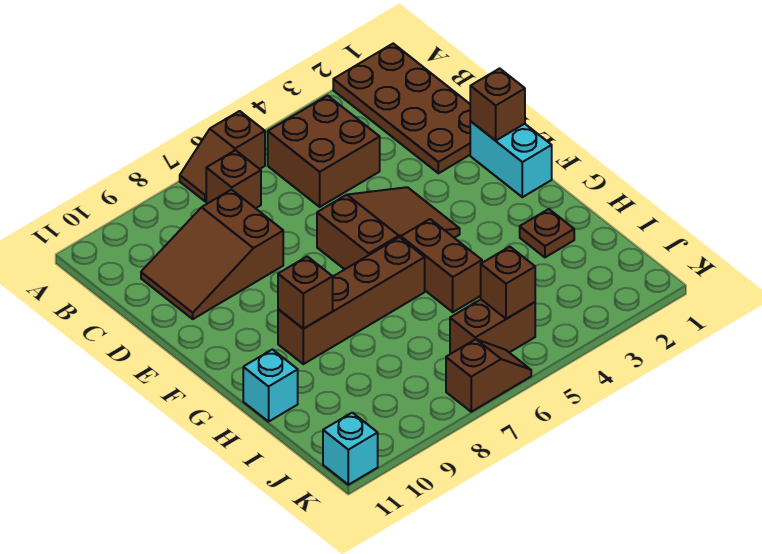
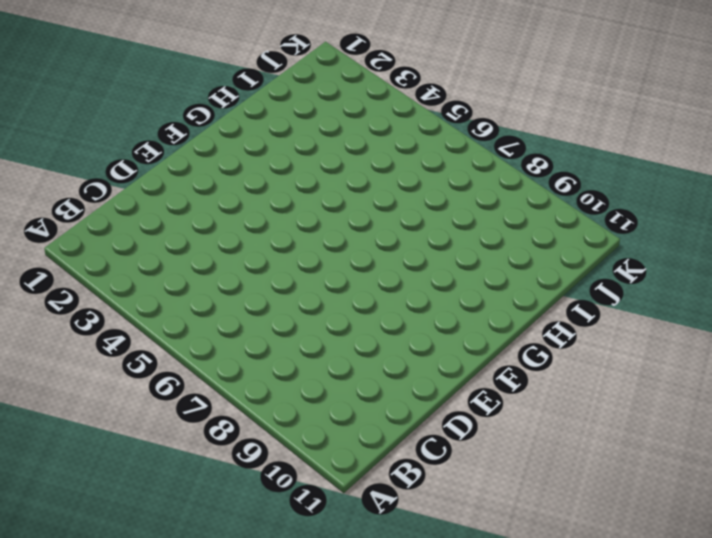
none -> brown plate A1:D2 level 1
none -> brown slope A6:A7 level 1 top 6
none -> brown brick B4:C5 level 1

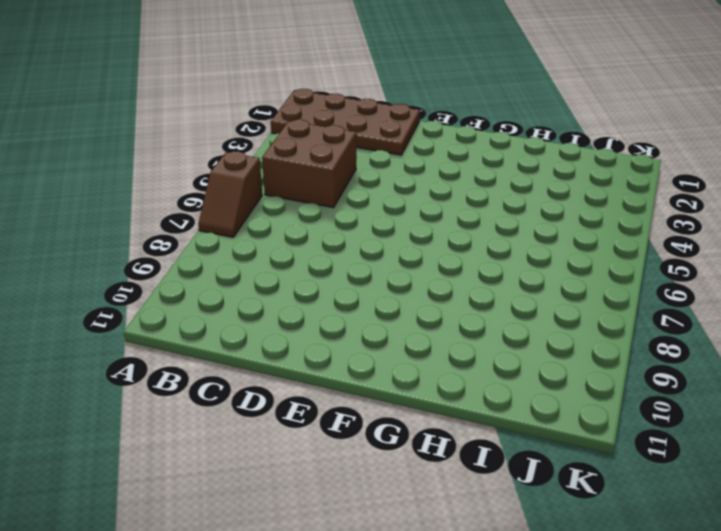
none -> brown brick B7 level 1
none -> brown slope C8:D10 level 1 top 8
none -> cyan brick E1:F1 level 1

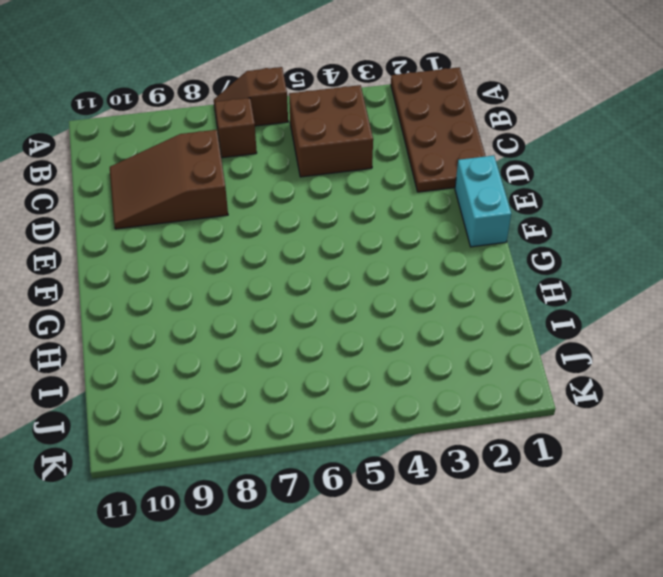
none -> brown slope E4:F6 level 1 top 6
none -> brown brick G5:H5 level 1
none -> brown brick G6:G9 level 1

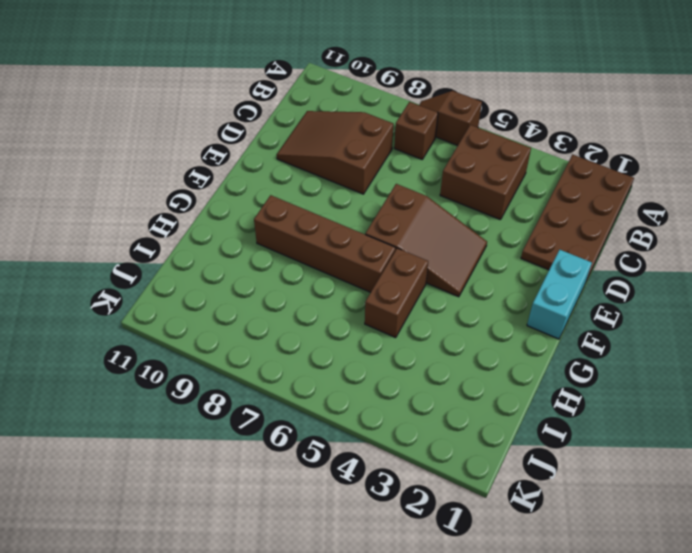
none -> brown plate H2 level 1
none -> cyan brick H11 level 1
none -> brown brick J5:J6 level 1

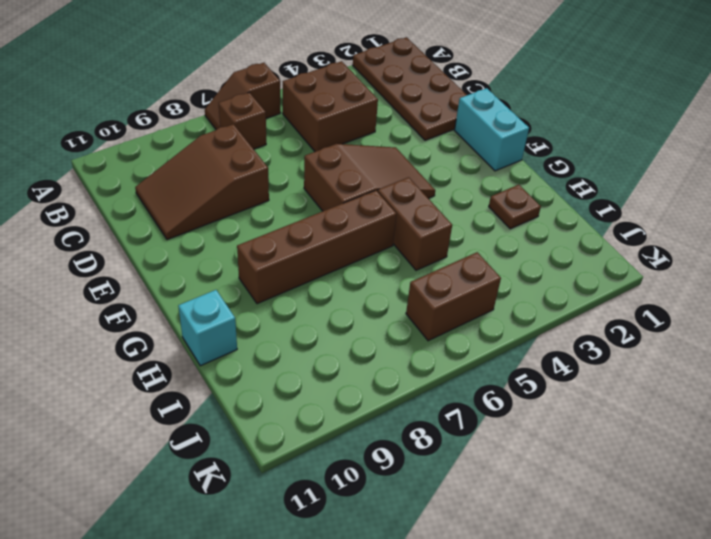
none -> brown slope K6:K7 level 1 top 7
none -> cyan brick K11 level 1
none -> brown brick E1 level 2

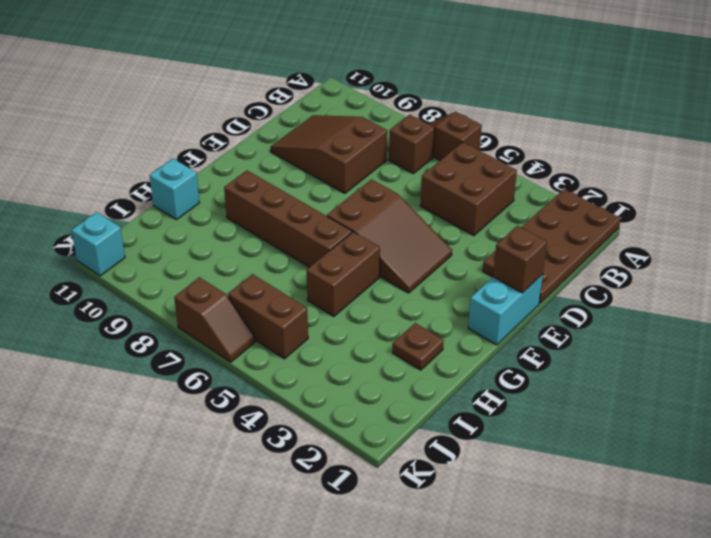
none -> brown brick G9 level 2
none -> brown brick J5 level 2

